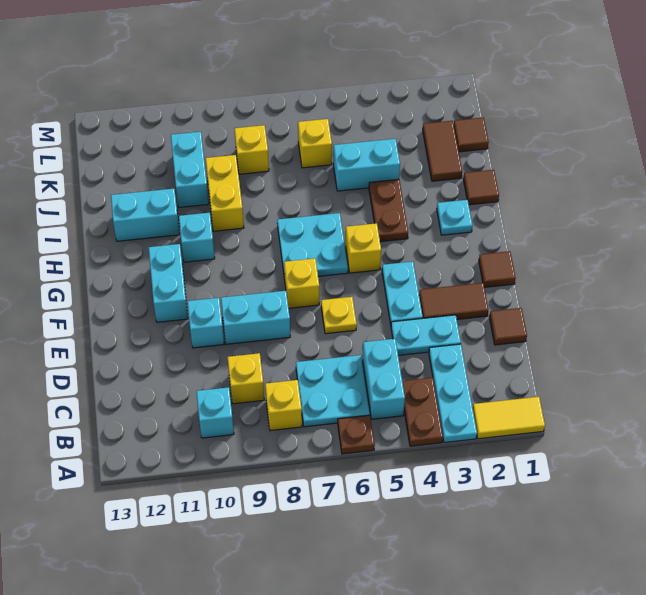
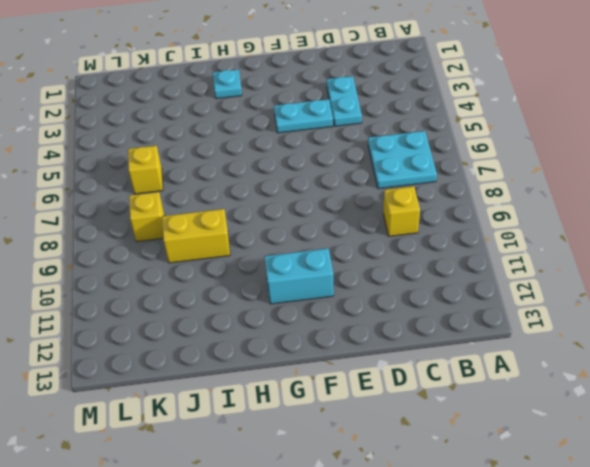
none -> yellow tile A1:A2 level 1
none -> cyan plate A3:C3 level 1
none -> brown plate A4:B4 level 1
none -> brown plate A6 level 1

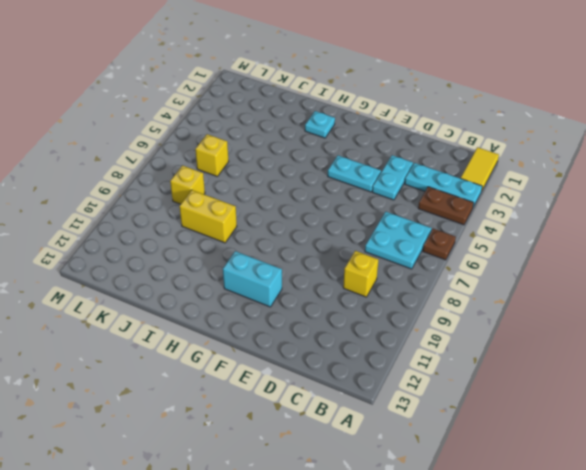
none -> cyan brick B5:C5 level 1
none -> yellow brick B8 level 1
none -> cyan brick B10 level 1
none -> brown tile D1 level 1

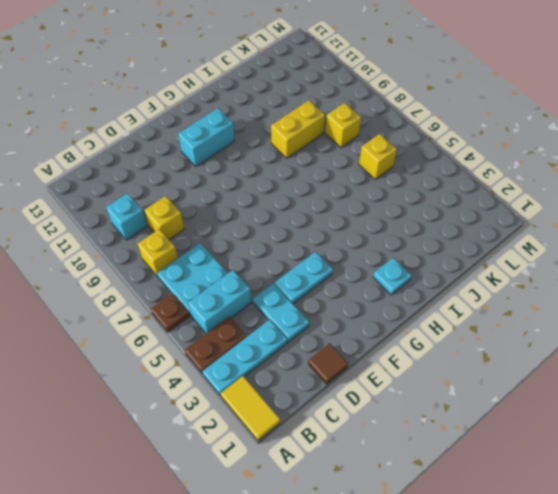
none -> brown tile E2:E3 level 1
none -> yellow plate E6 level 1
none -> cyan brick E8:E9 level 1
none -> cyan brick E10 level 1

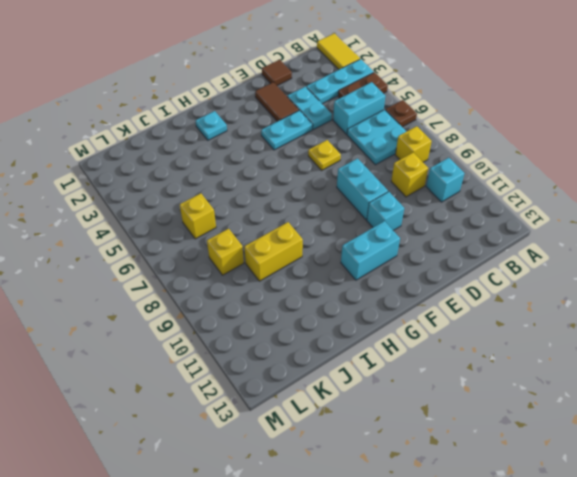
none -> brown tile F1 level 1
none -> yellow brick F7 level 1
none -> yellow brick G5 level 1
none -> cyan plate G6:H7 level 1

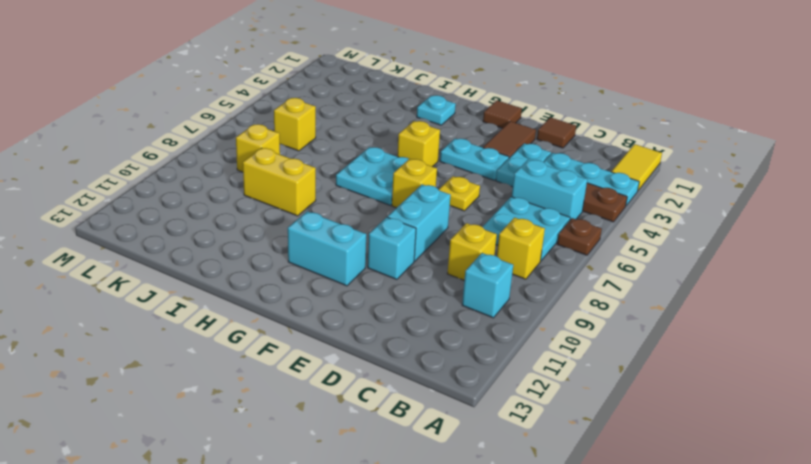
none -> brown plate H4:I4 level 1
none -> cyan brick H10 level 1
none -> brown tile I1 level 1
none -> cyan brick I11:I12 level 1

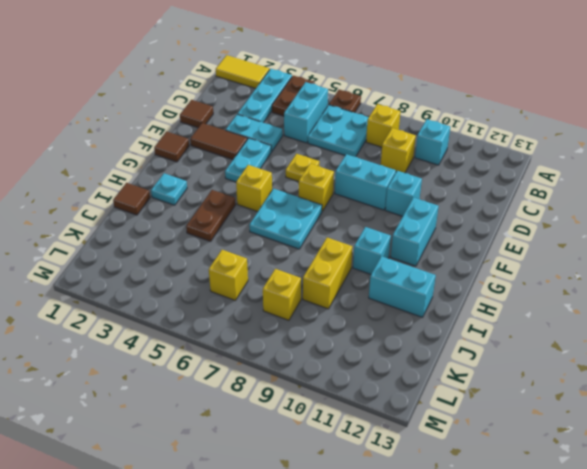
none -> brown tile J2:K2 level 1
none -> cyan brick J4:J5 level 1
none -> cyan brick J10:K10 level 1
none -> brown tile K1 level 1

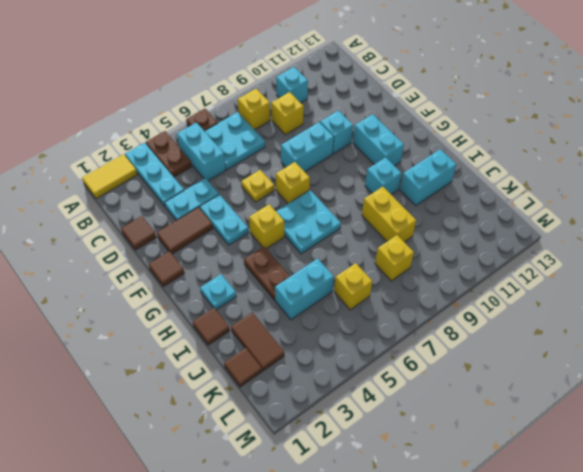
none -> cyan brick J10:K10 level 1

